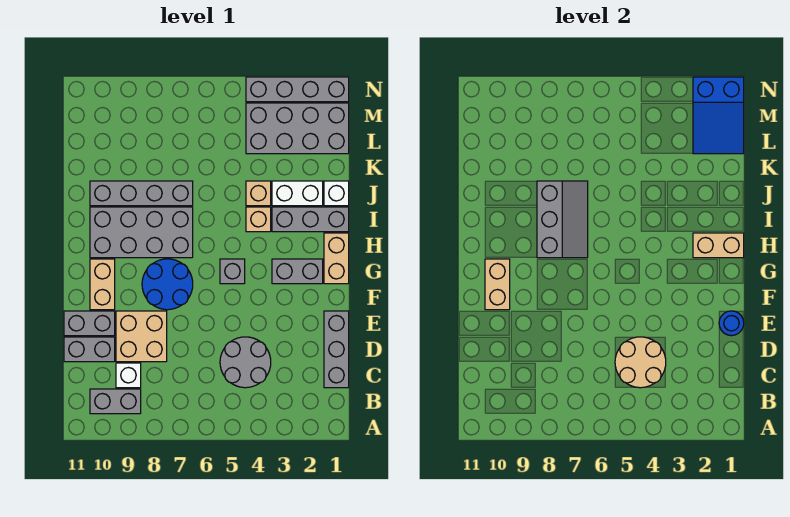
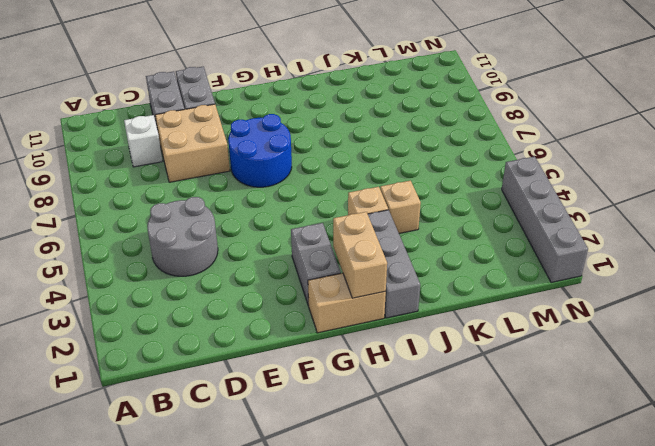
none -> grey brick B9:B10 level 1
none -> grey brick C1:E1 level 1
none -> tan brick F10:G10 level 1

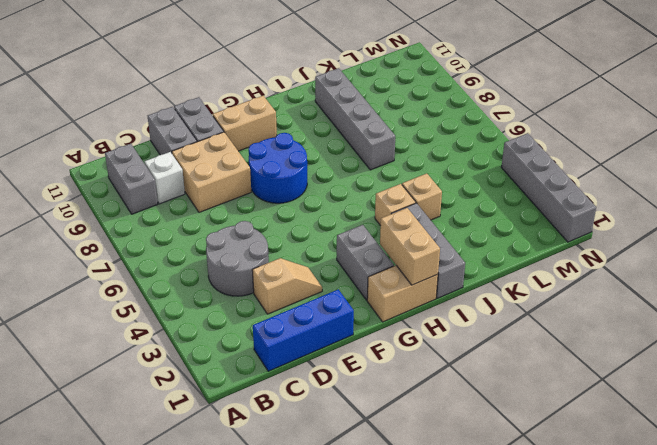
blue brick C1:E1 level 1 -> grey brick C1:E1 level 1
tan slope D3:E3 level 1 top D -> none
none -> grey brick G5 level 1
none -> grey brick H7:I10 level 1
none -> white brick J1 level 1

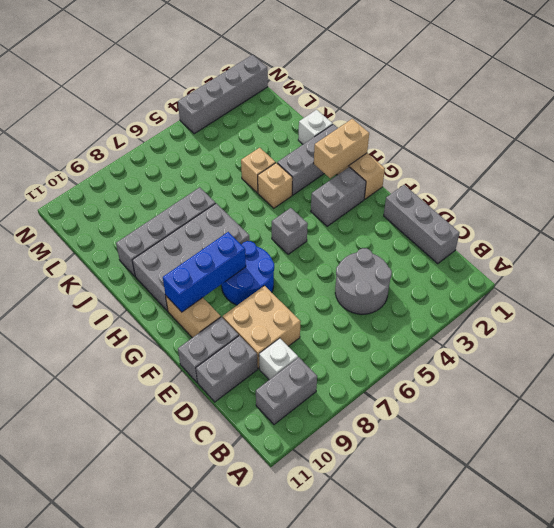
blue brick G8:G10 level 2 -> tan brick F10:G10 level 2
none -> white brick J2:J3 level 1
none -> grey brick L1:M4 level 1
none -> tan round brick C4:D5 level 2

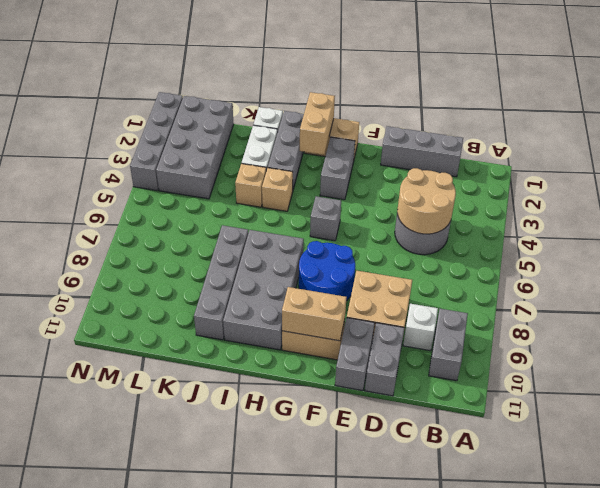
none -> blue round brick E1 level 2
none -> grey slope H7:J8 level 2 top 8
none -> blue slope L1:N2 level 2 top N

